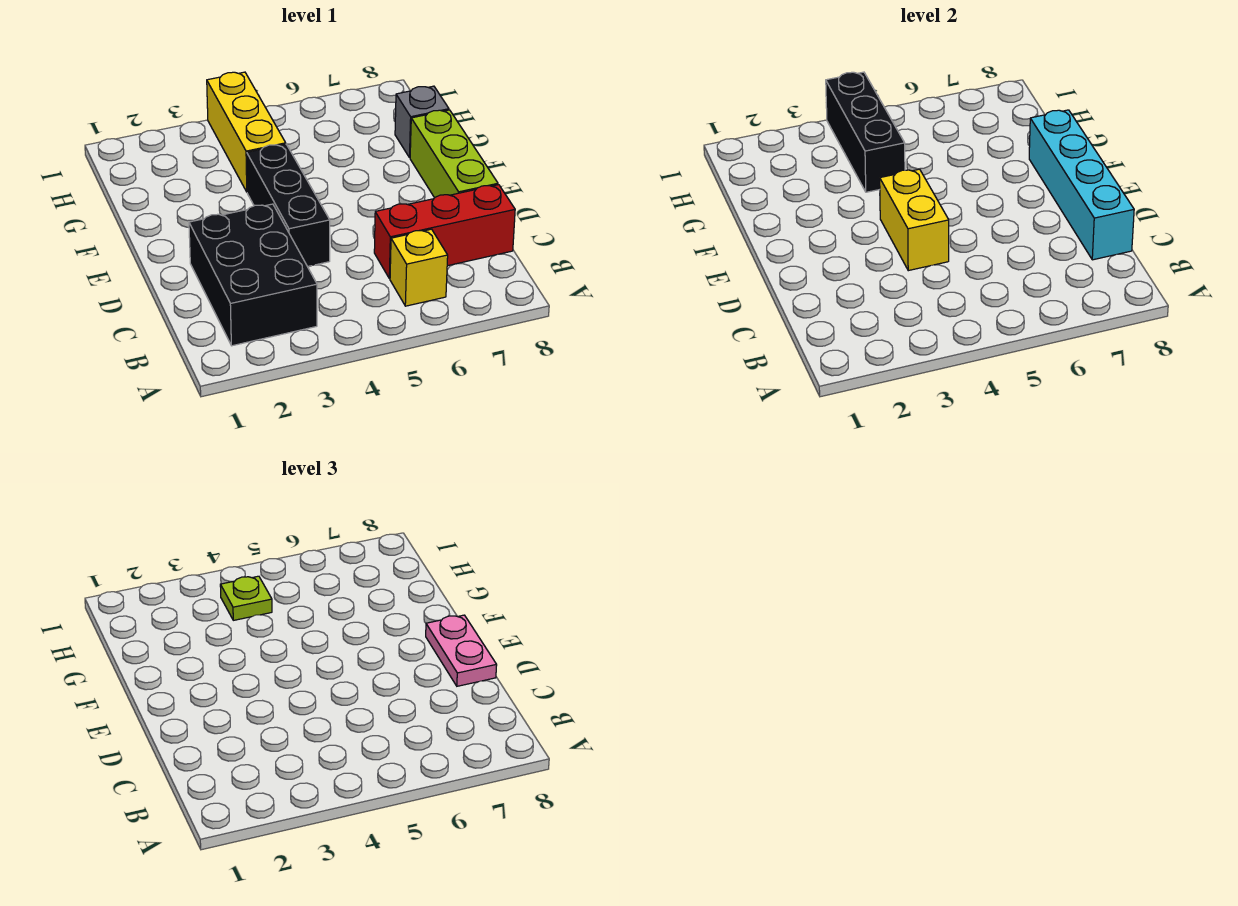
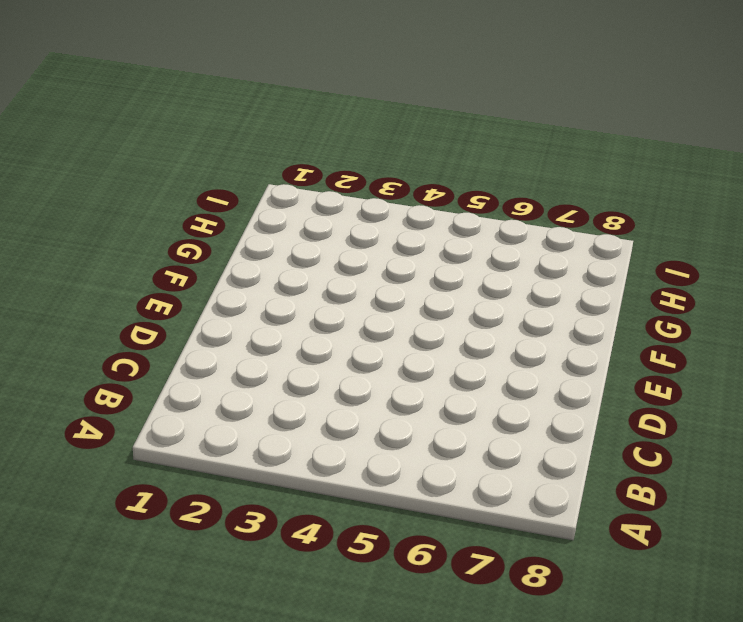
none -> black brick B2:D3 level 1
none -> yellow brick B6 level 1
none -> red brick C6:C8 level 1

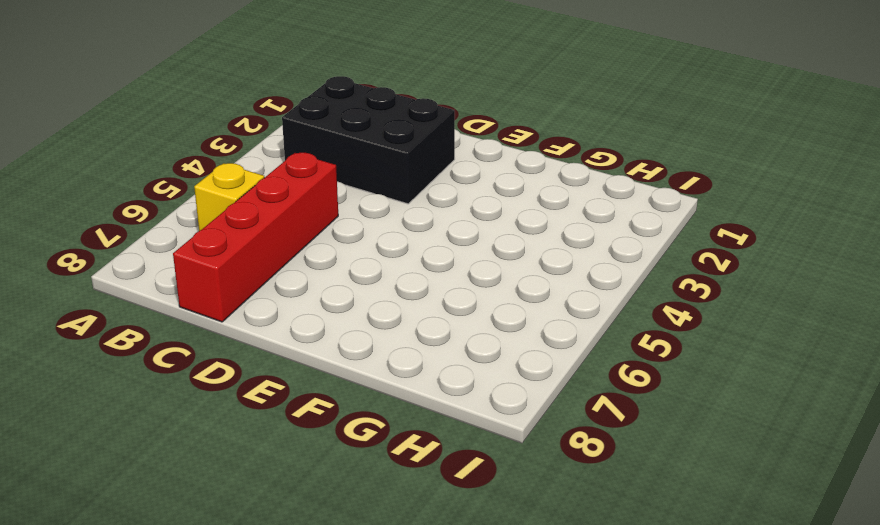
red brick C5:C8 level 1 -> red brick C6:C8 level 1
none -> black brick D4:F4 level 1
none -> lime brick D8:F8 level 1
none -> yellow brick G4:I4 level 1

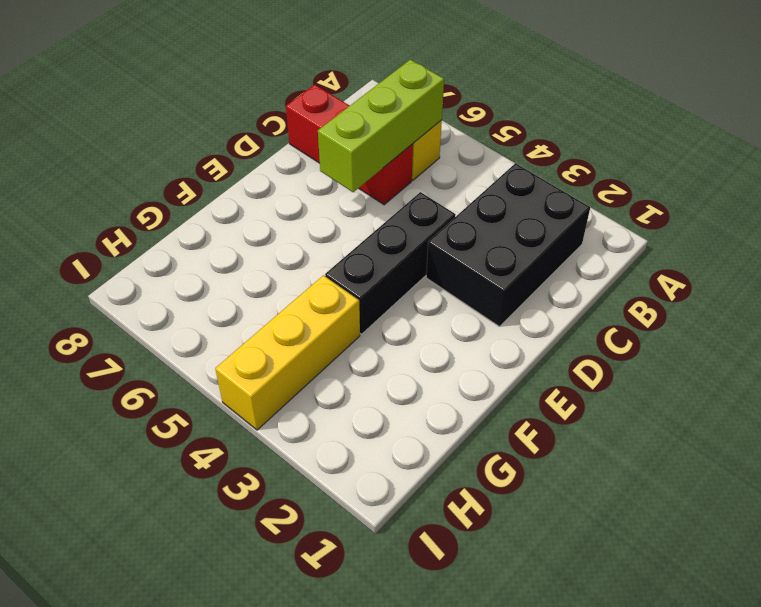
lime brick B6:D6 level 2 -> lime brick D8:F8 level 1
none -> grey brick G8 level 1
none -> cyan brick C8:F8 level 2
none -> yellow brick D4:E4 level 2

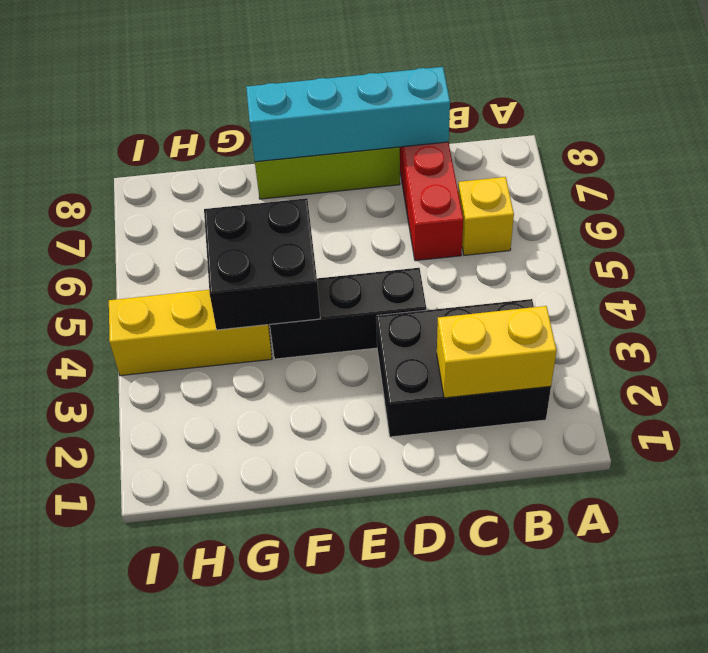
yellow brick B2:C2 level 2 -> yellow brick D4:E4 level 2
black brick F4:G5 level 2 -> black brick G4:I4 level 2
none -> grey brick G8 level 1
none -> pink plate D8:E8 level 3
none -> lime plate H4 level 3

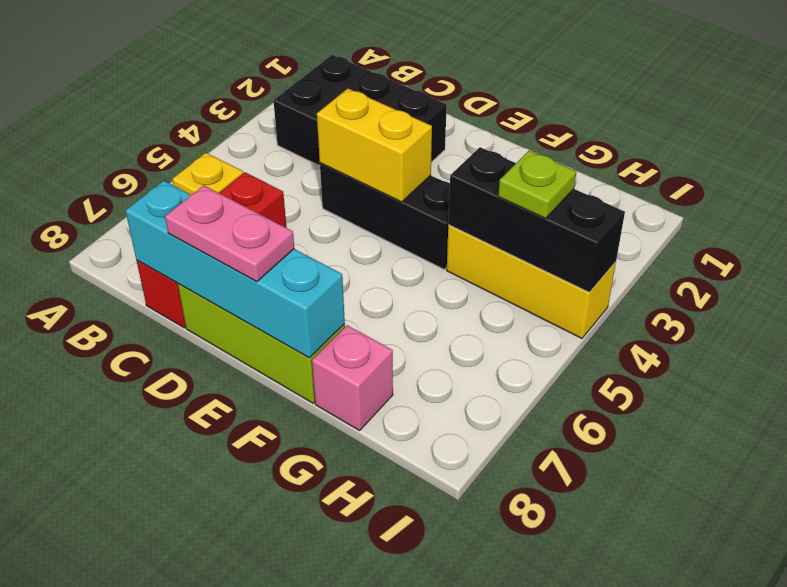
pink brick G8 level 1 -> grey brick G8 level 1

